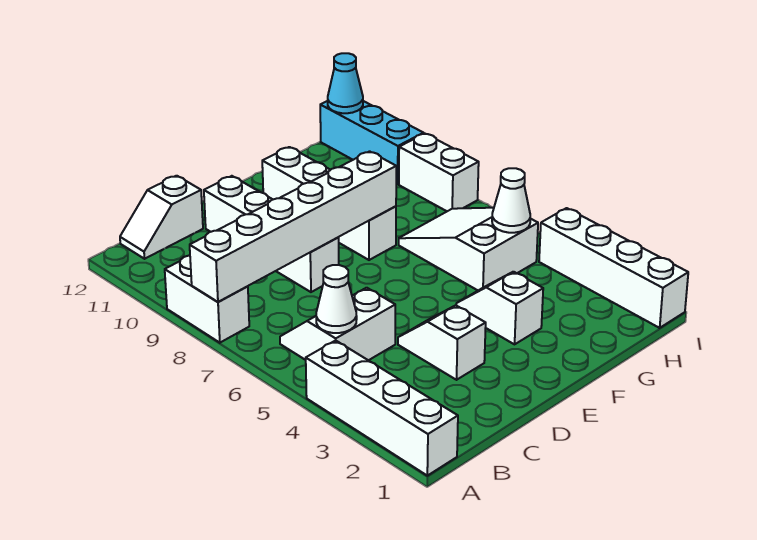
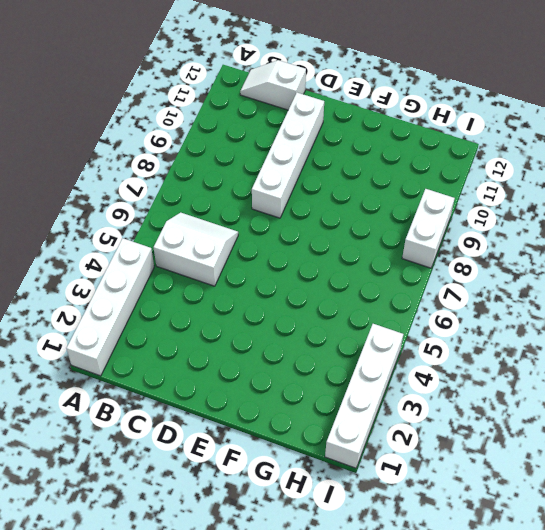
none -> white brick A8:A9 level 1
none -> white slope D3:D4 level 1 top 3
none -> white slope F3:F4 level 1 top 3

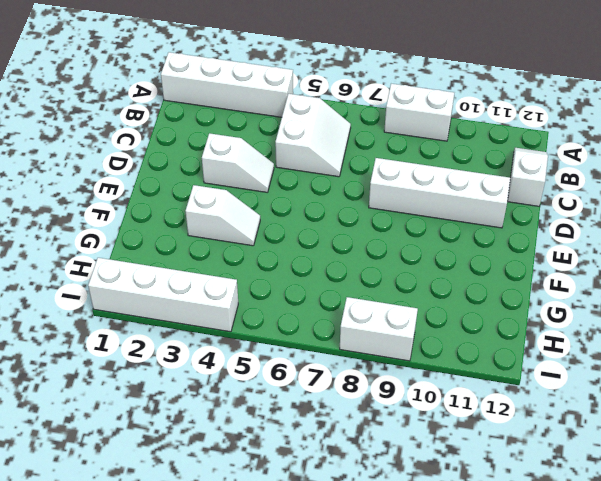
none -> white brick F8:F11 level 1
none -> white slope G5:H7 level 1 top 5
none -> cyan brick I10:I12 level 1

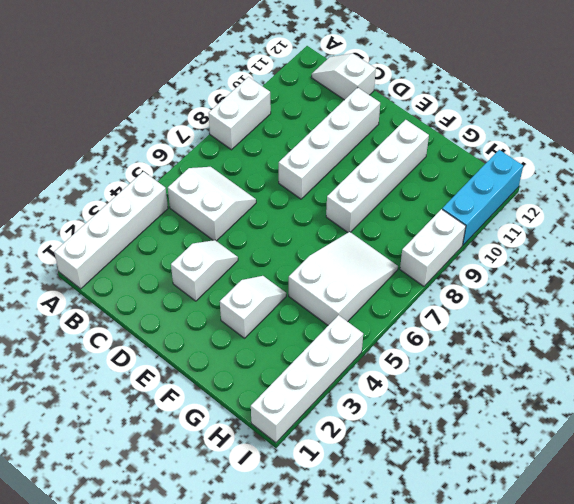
none -> white brick A8:F8 level 2
none -> white cone B5 level 2
none -> white cone H5 level 2

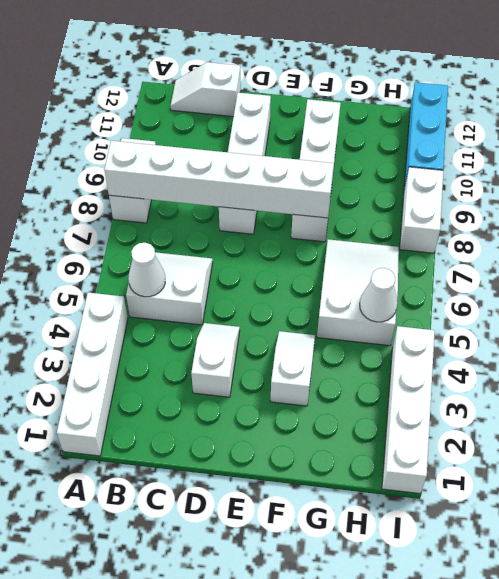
none -> cyan cone I12 level 2

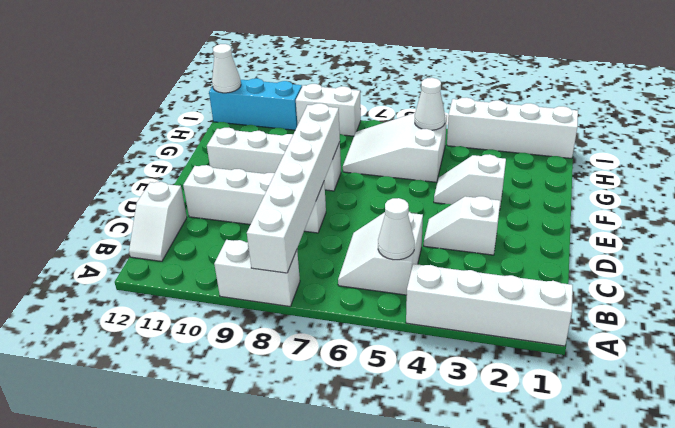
white cone I12 level 2 -> cyan cone I12 level 2

